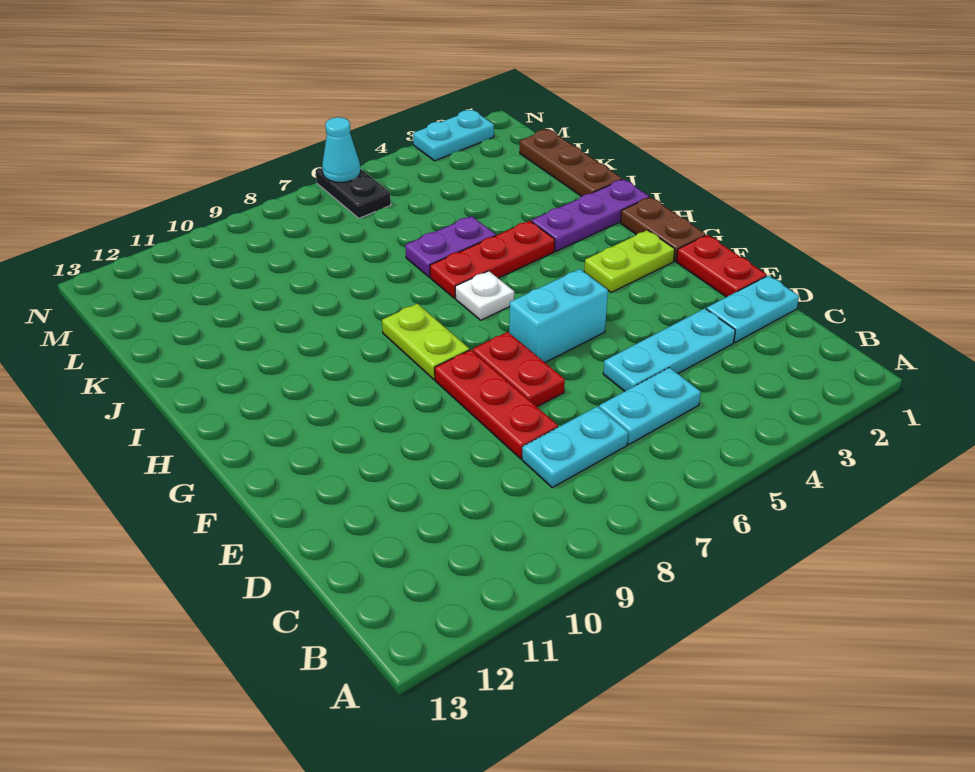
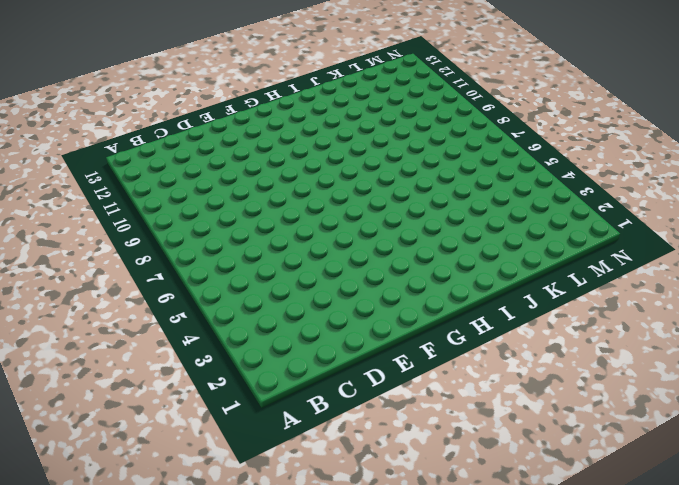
none -> cyan plate C5:C6 level 1
none -> cyan plate C7:C8 level 1
none -> cyan plate D1:D2 level 1

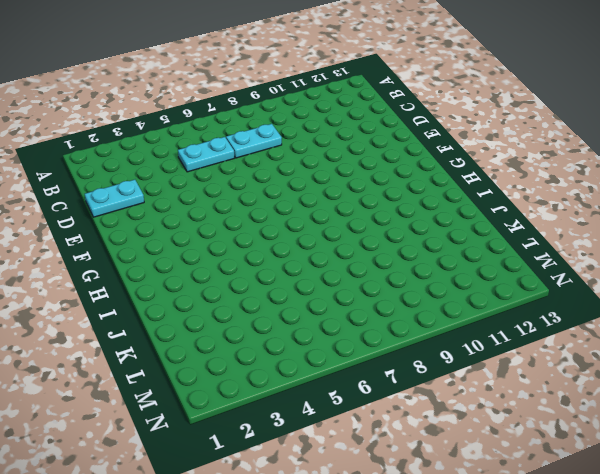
none -> cyan plate D3:D5 level 1
none -> red plate D8:F8 level 1
none -> red plate E1:F1 level 1

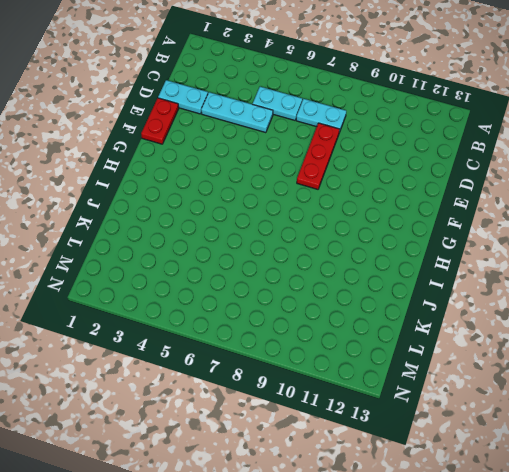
none -> red plate E7:F7 level 1
none -> cyan brick F5:F6 level 1
none -> brown plate G1:H1 level 1

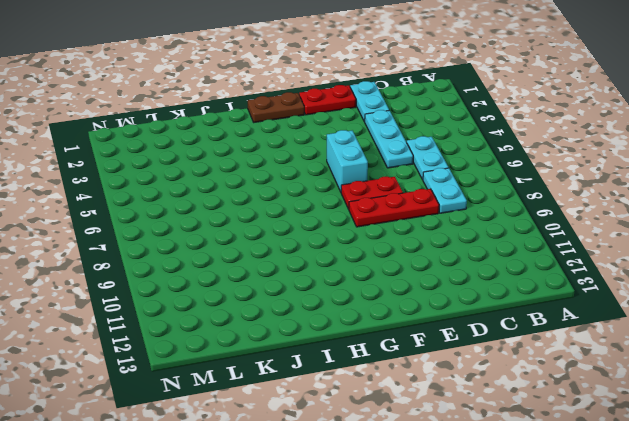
none -> lime plate G2:G3 level 1
none -> lime plate G8:H8 level 1
none -> white plate H6 level 1

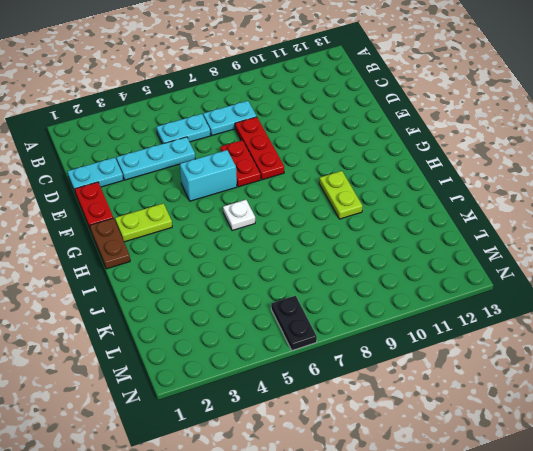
lime plate H10:I10 level 1 -> lime plate G8:H8 level 1
none -> purple plate I1:I3 level 1
none -> red plate I4:I6 level 1
none -> brown plate J1:L1 level 1

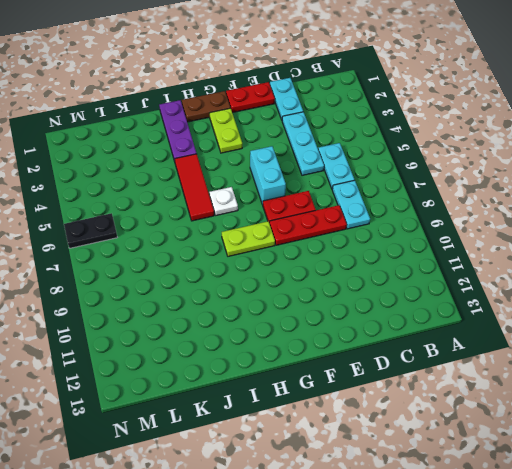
red tile I4:I6 level 1 -> red plate I4:I6 level 1
none -> brown plate J1:L1 level 1
none -> purple plate J5:J6 level 1
none -> cyan plate N2:N3 level 1

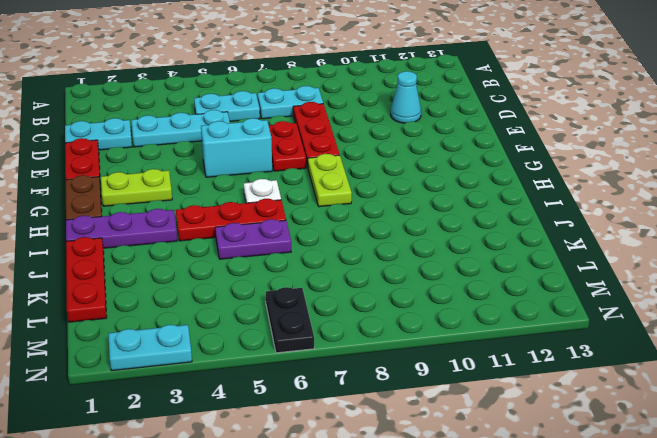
cyan cone D11 level 1 -> cyan cone N6 level 2
red plate J1:L1 level 1 -> brown plate J1:L1 level 1

